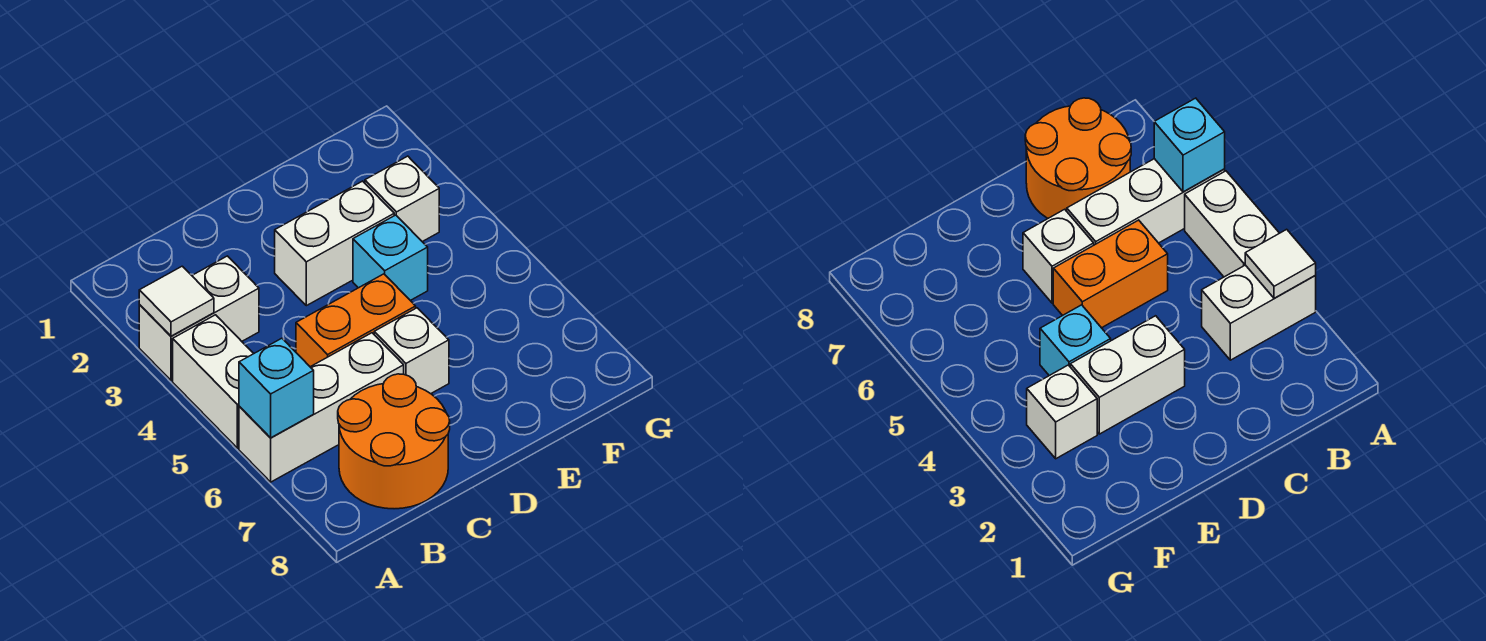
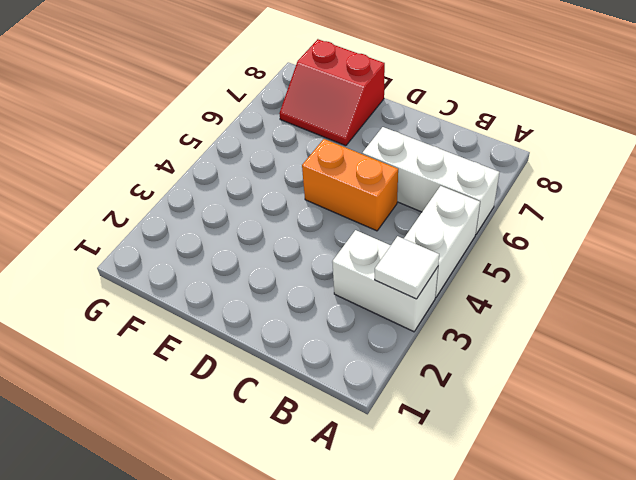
red slope E7:F8 level 1 top 8 -> none
none -> orange round brick B7:C8 level 1
none -> white brick D3:E3 level 1

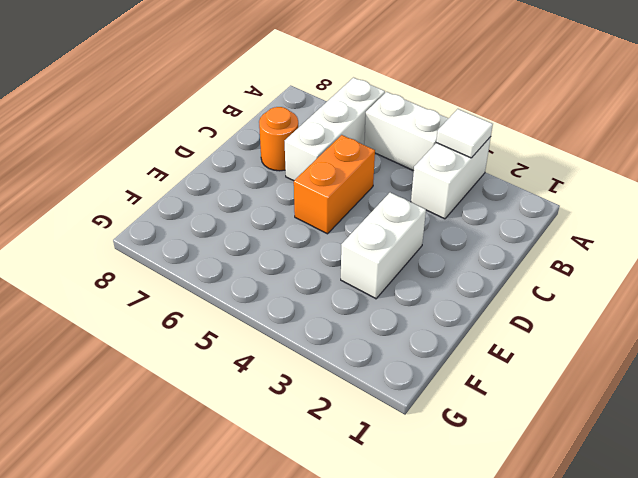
orange round brick C7 level 1 -> orange round brick B7:C8 level 1
none -> white brick D6 level 1
none -> cyan brick E4 level 1

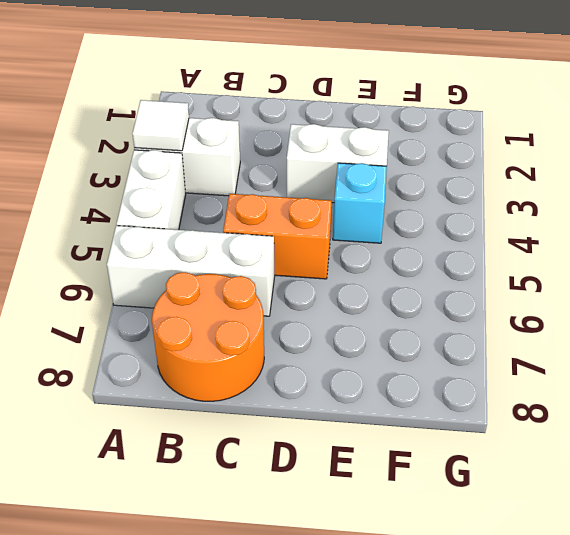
none -> white brick D6 level 1
none -> white brick F3 level 1

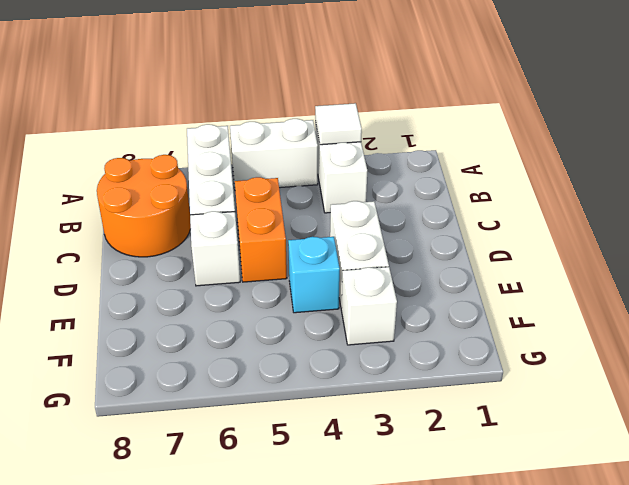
none -> cyan brick A6 level 2

